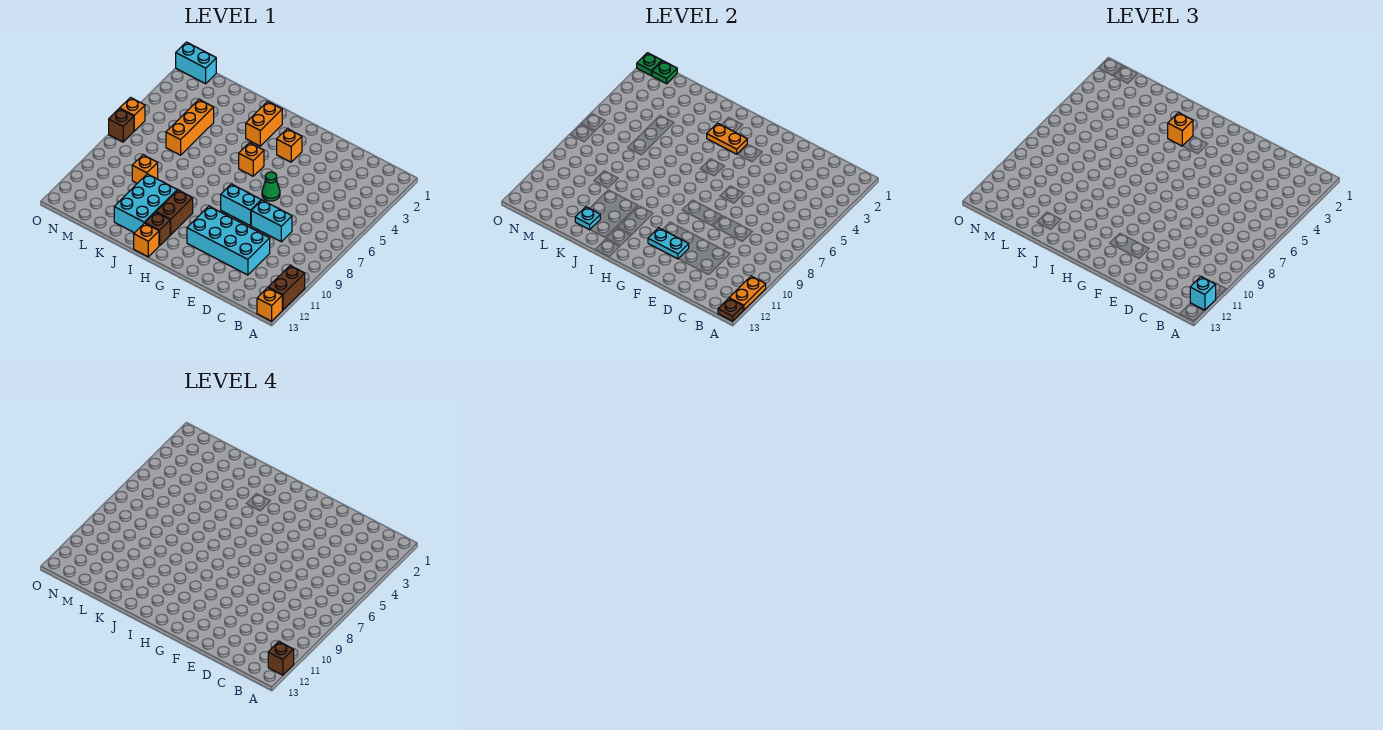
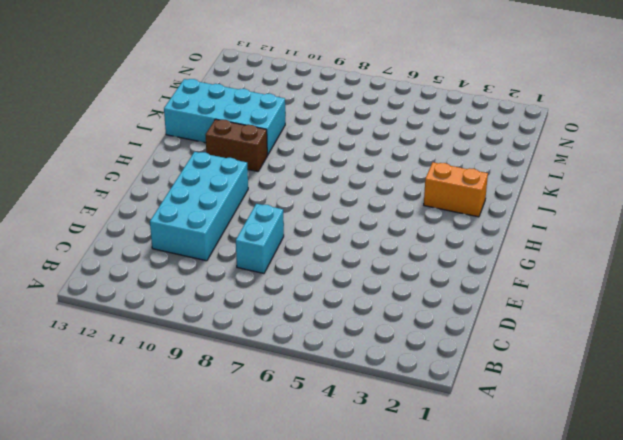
cyan brick J10:K13 level 1 -> cyan brick J10:K12 level 1
none -> brown brick A11:A12 level 1
none -> orange brick A13 level 1
none -> green cone F6 level 1

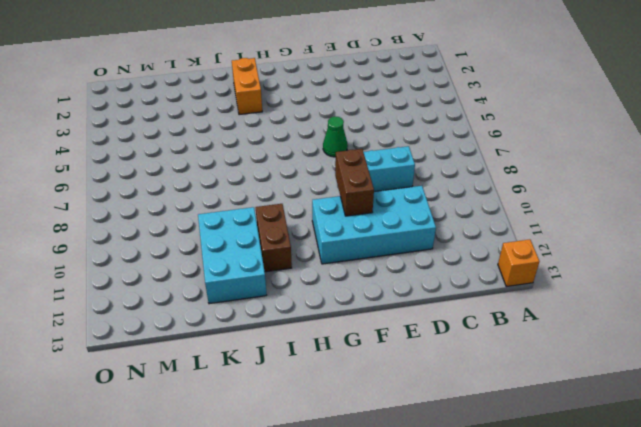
brown brick F9:F10 level 2 -> brown brick A11:A12 level 1
none -> cyan brick F8:G8 level 1
none -> orange brick G3 level 1
none -> orange brick H5 level 1

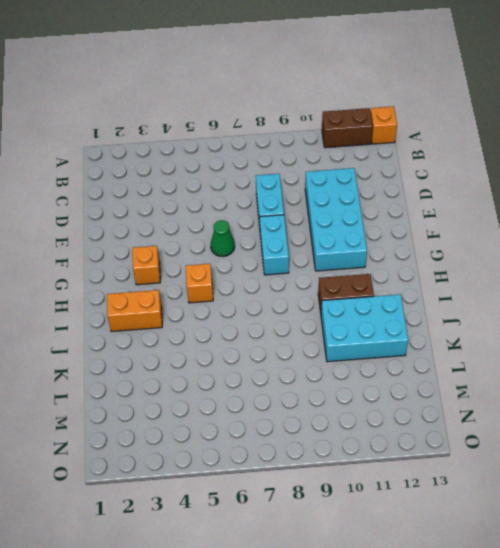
none -> brown brick I12 level 1
none -> orange brick I13 level 1
none -> orange brick L4:L6 level 1

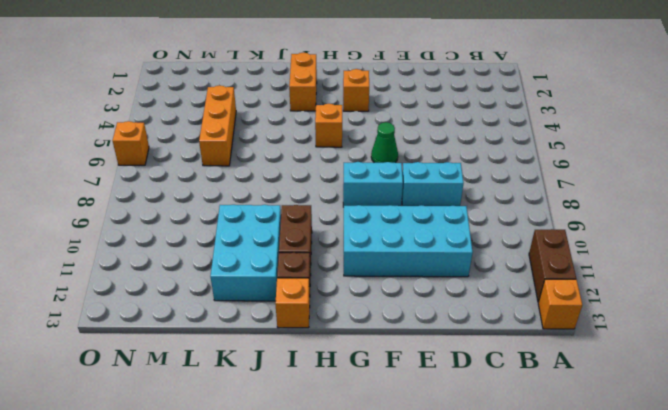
none -> orange brick L9 level 1
none -> cyan brick N1:O1 level 1
none -> brown brick O7 level 1

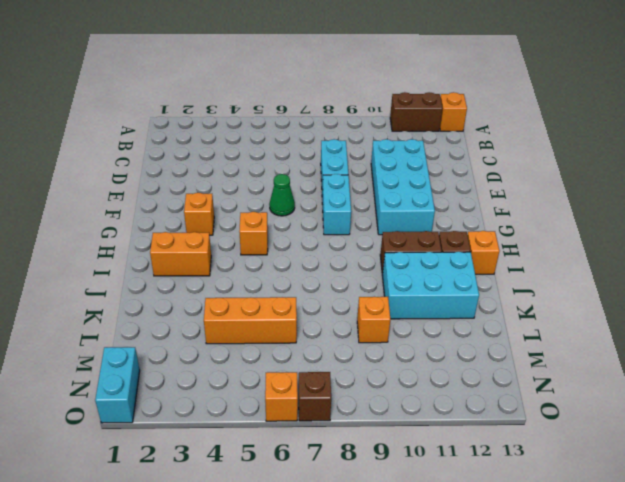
none -> orange plate A11:A12 level 2
none -> brown plate A13 level 2
none -> cyan plate F11:G11 level 2

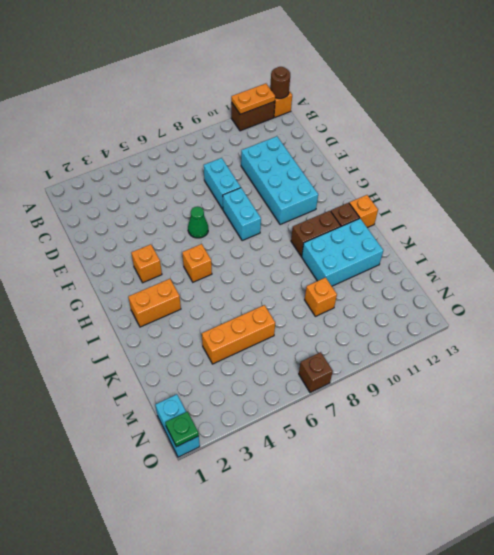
brown round brick A13 level 2 -> brown plate A13 level 2
none -> orange brick O6 level 1
none -> cyan plate F11:G11 level 2
none -> orange plate H3:I3 level 2

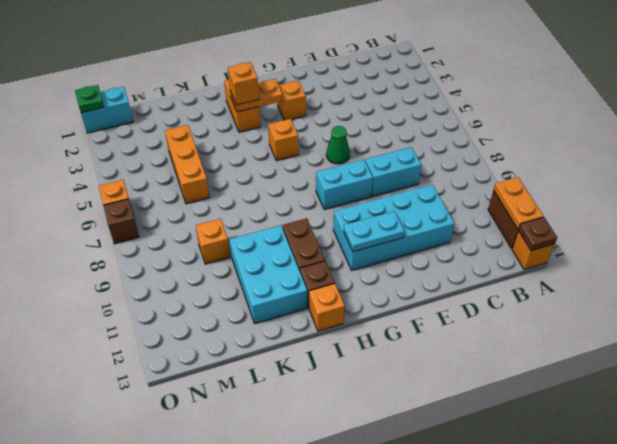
none -> cyan plate K12 level 2
none -> green plate N1 level 2
none -> cyan brick A12 level 3

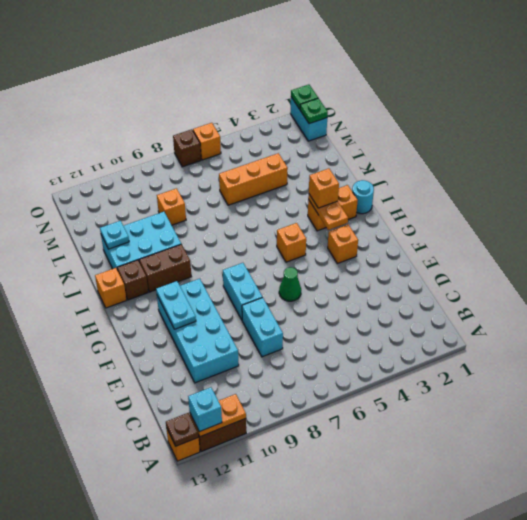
cyan round brick I1 level 1 -> none
none -> brown brick A12 level 4

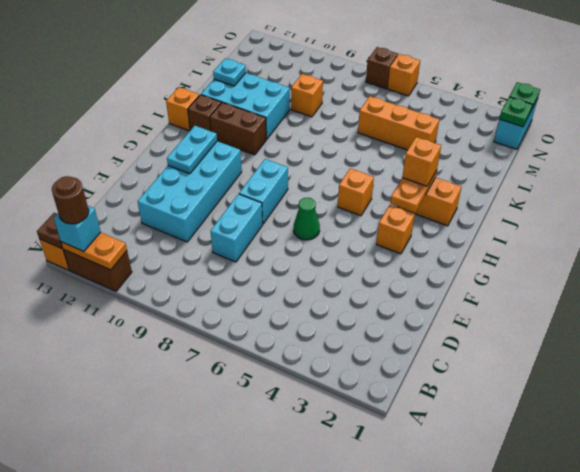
brown round brick A12 level 4 -> brown brick A12 level 4

